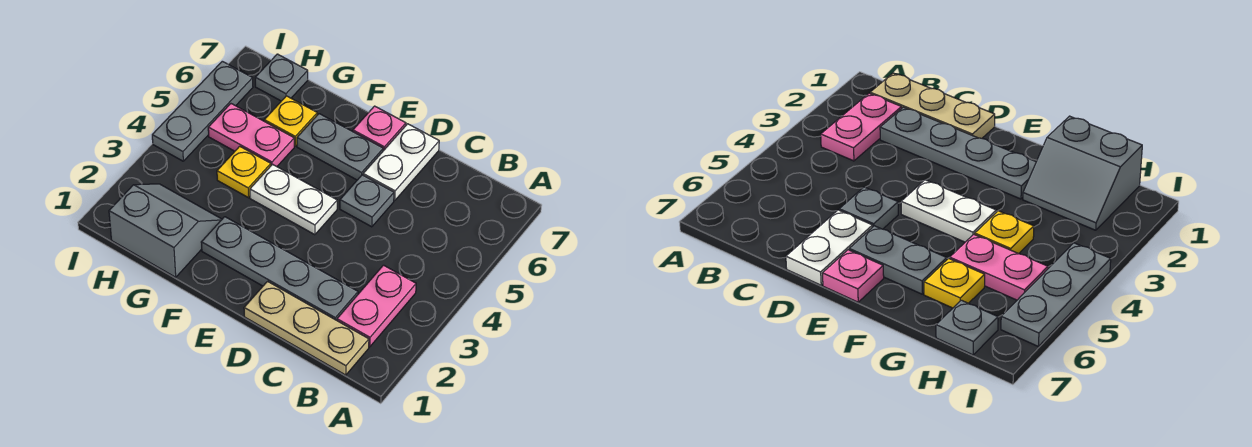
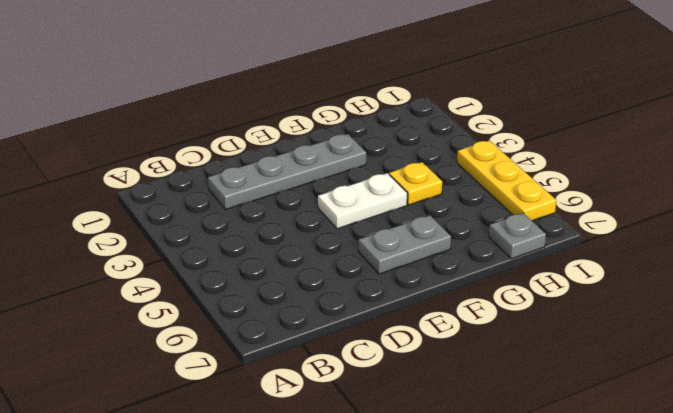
yellow plate I4:I6 level 1 -> grey plate I4:I6 level 1
none -> tan plate B1:D1 level 1
none -> pink plate B2:B3 level 1
none -> grey plate D5 level 1

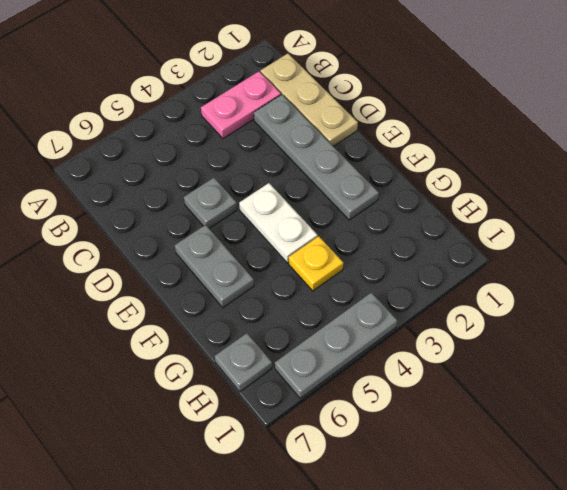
none -> white plate D6:D7 level 1
none -> pink plate E7 level 1
none -> grey slope G1:H2 level 1 top 1

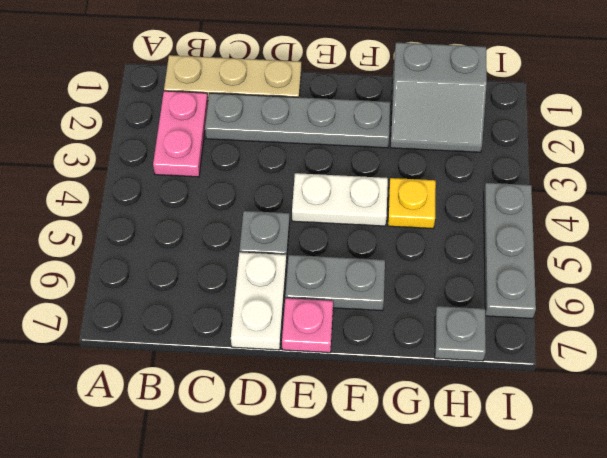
none -> pink plate G5:H5 level 1
none -> yellow plate G6 level 1

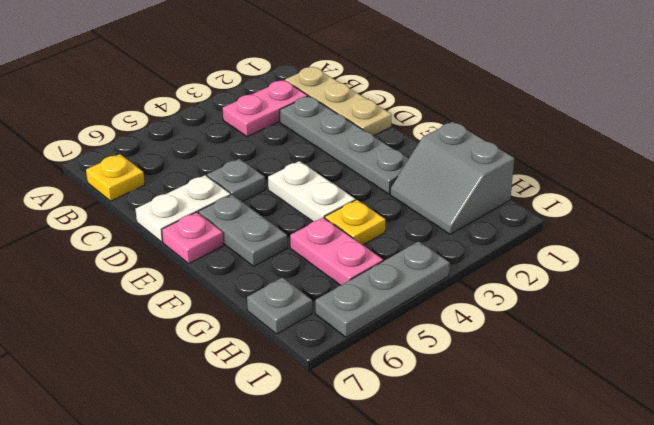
yellow plate B7 level 1 -> yellow plate G6 level 1

